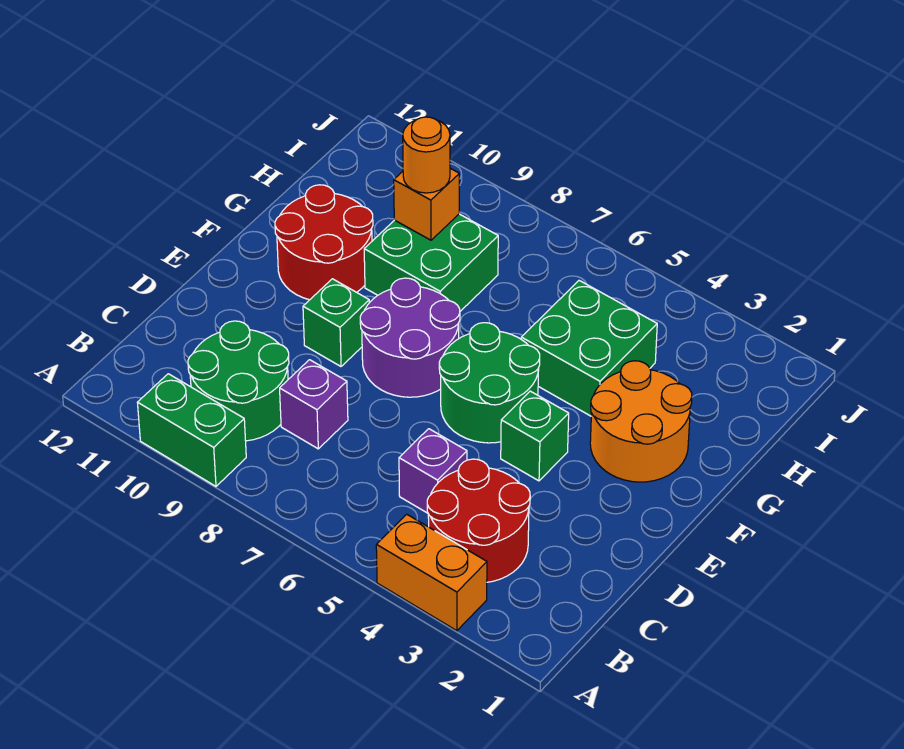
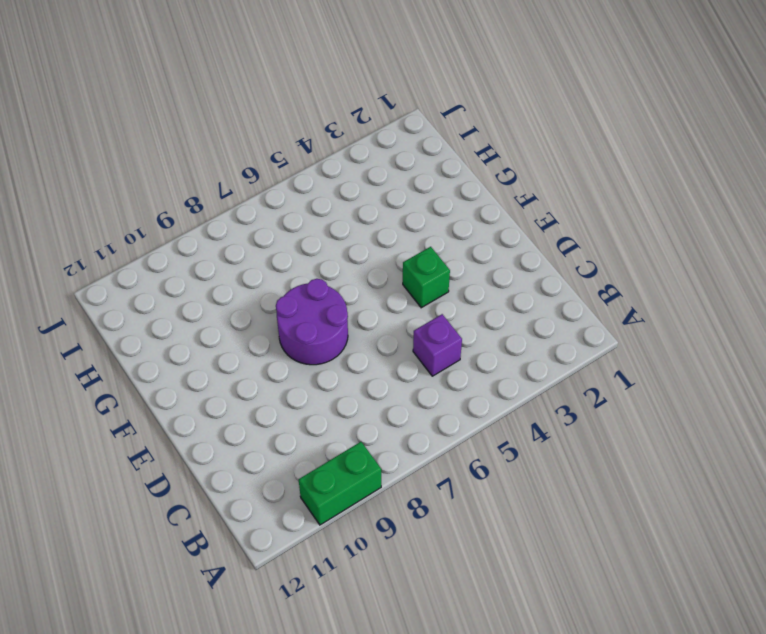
none -> orange brick A3:A4 level 1
none -> red round brick B3:C4 level 1
none -> green round brick B9:C10 level 1

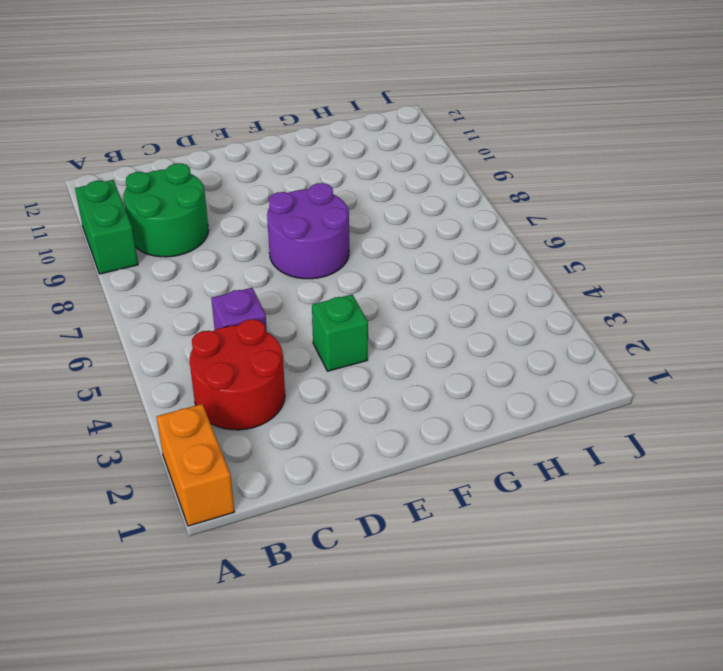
orange brick A1:A2 level 1 -> orange brick A3:A4 level 1
none -> purple brick C8 level 1
none -> green round brick E5:F6 level 1
none -> green brick E9 level 1

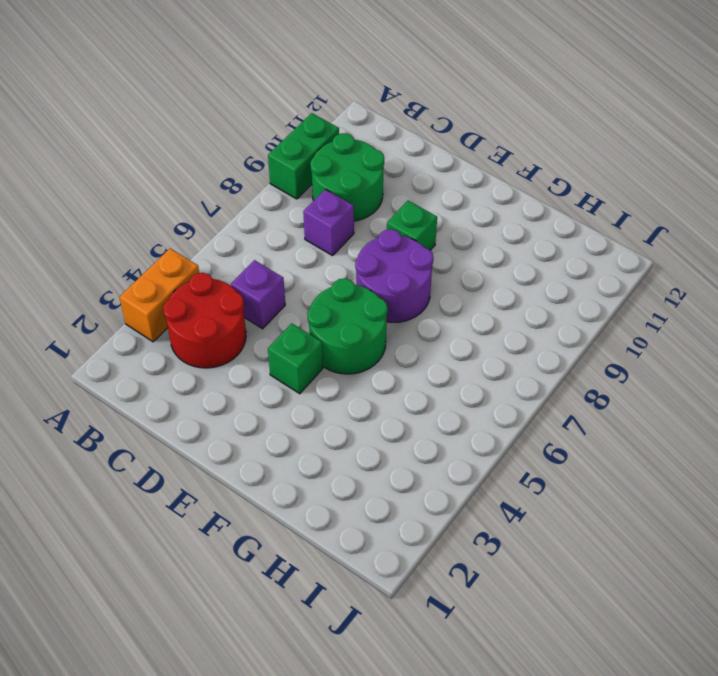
none -> orange round brick F2:G3 level 1
none -> red round brick F10:G11 level 1
none -> green brick G4:H5 level 1

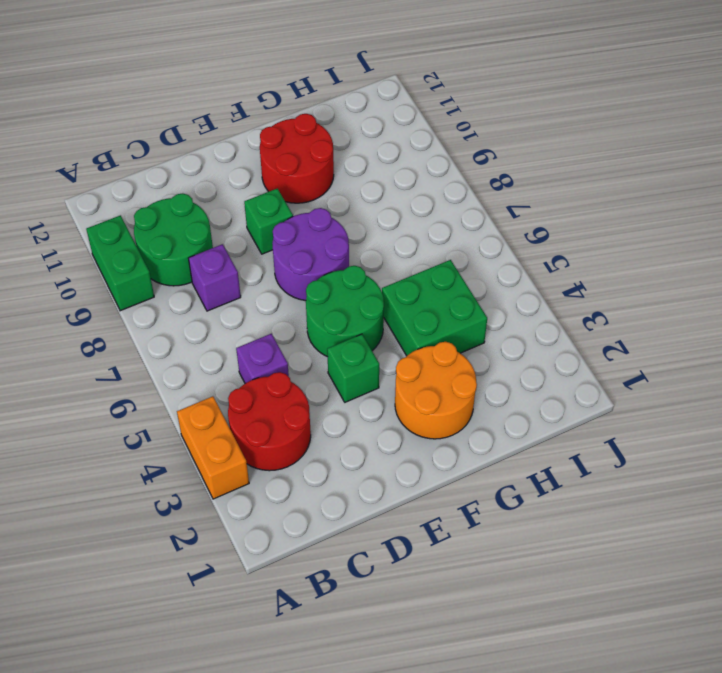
none -> green brick G8:H9 level 1
none -> orange brick H9 level 2
none -> orange round brick H9 level 3

